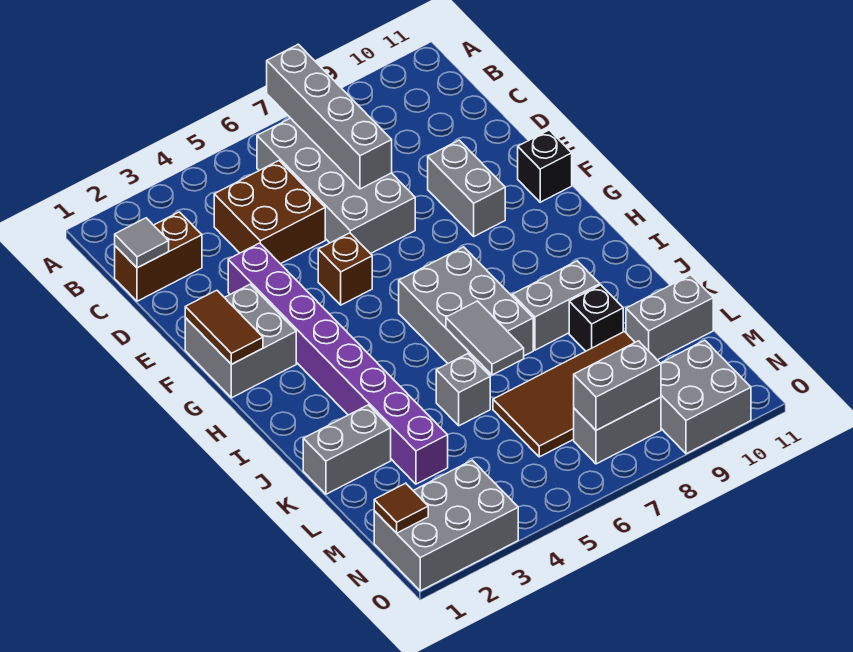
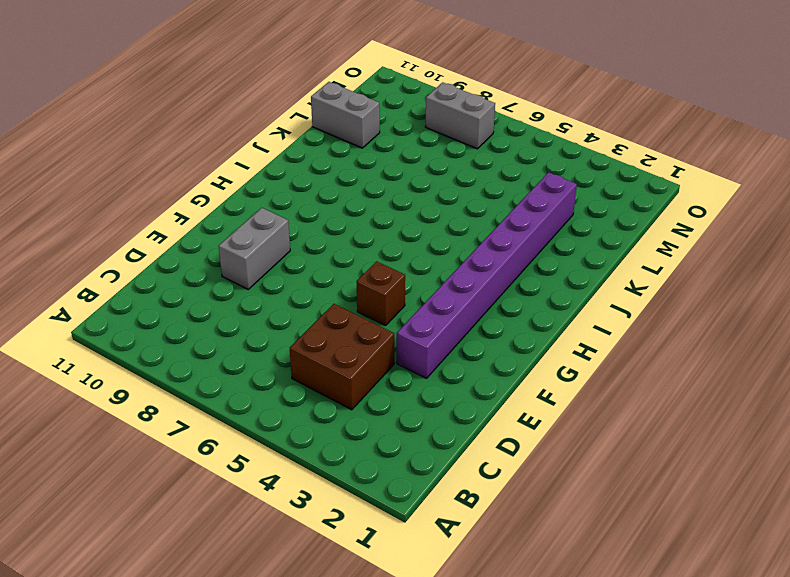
none -> grey brick B6:E7 level 1
none -> brown brick C1:C2 level 1
none -> grey brick F1:G2 level 1

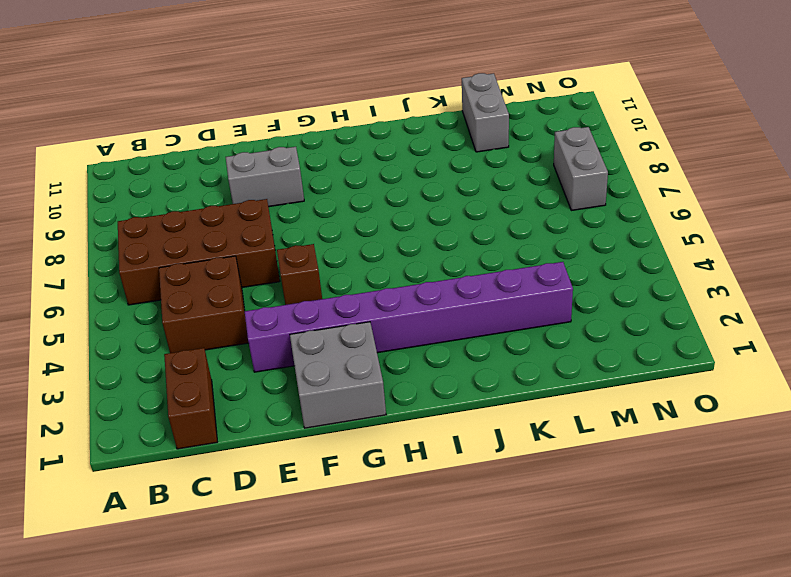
brown brick B6:E7 level 1 -> grey brick B6:E7 level 1
none -> black brick F11 level 1
none -> grey brick H6:J7 level 1
none -> grey brick J8:J9 level 1

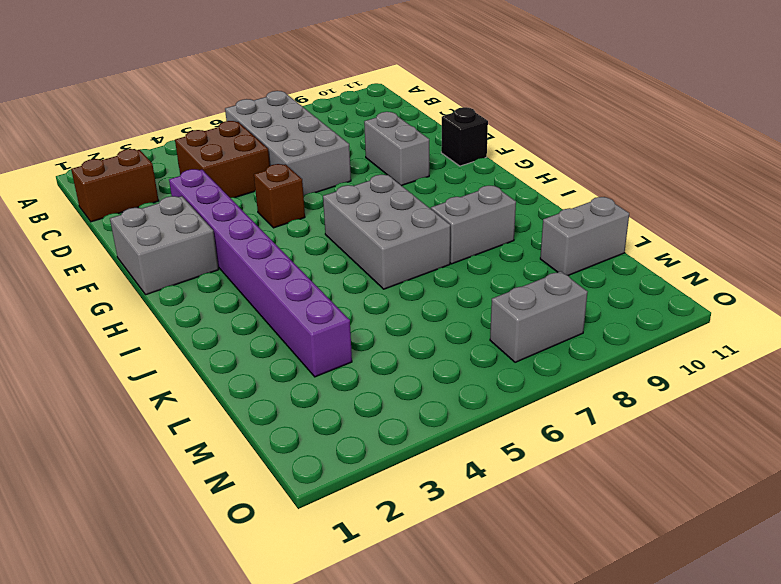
none -> grey brick K1:K2 level 1
none -> grey brick K5 level 1
none -> black brick K9 level 1

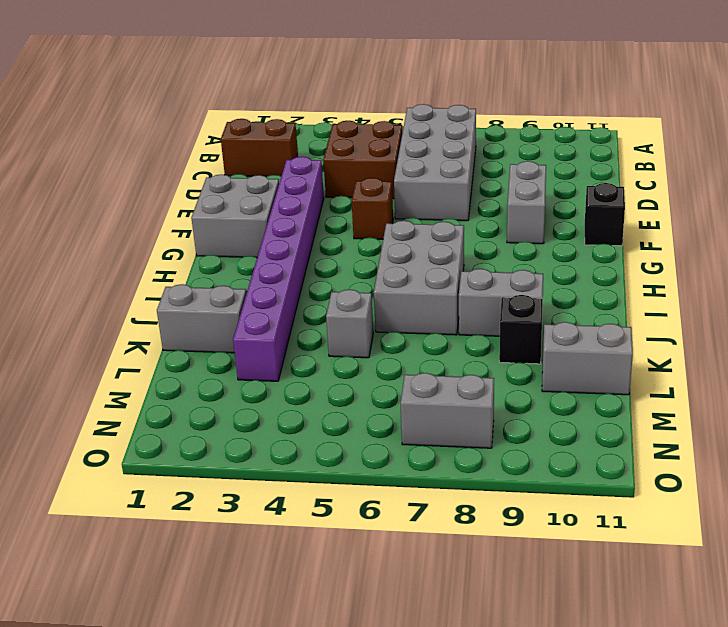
none -> brown tile L6:M9 level 1
none -> grey brick N1:O3 level 1
none -> grey brick N9:O10 level 1

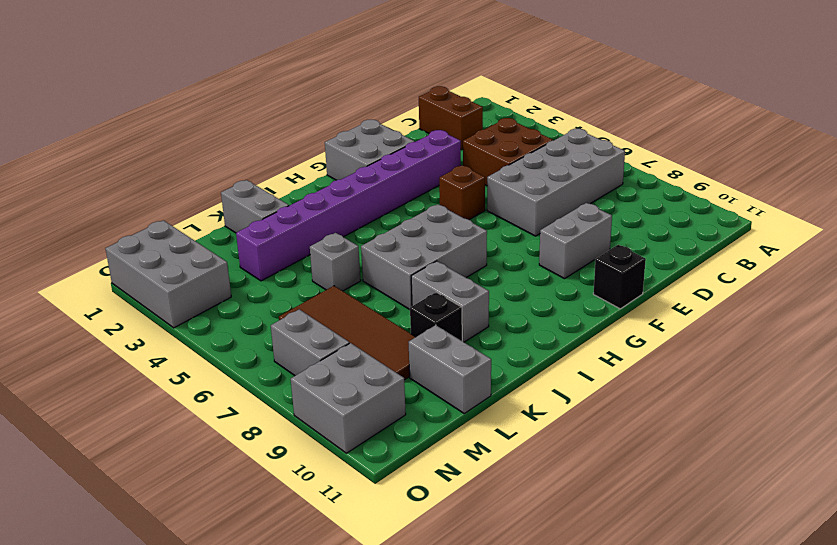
none -> grey brick A7:D7 level 2
none -> grey tile C1 level 2
none -> brown tile F1:G1 level 2

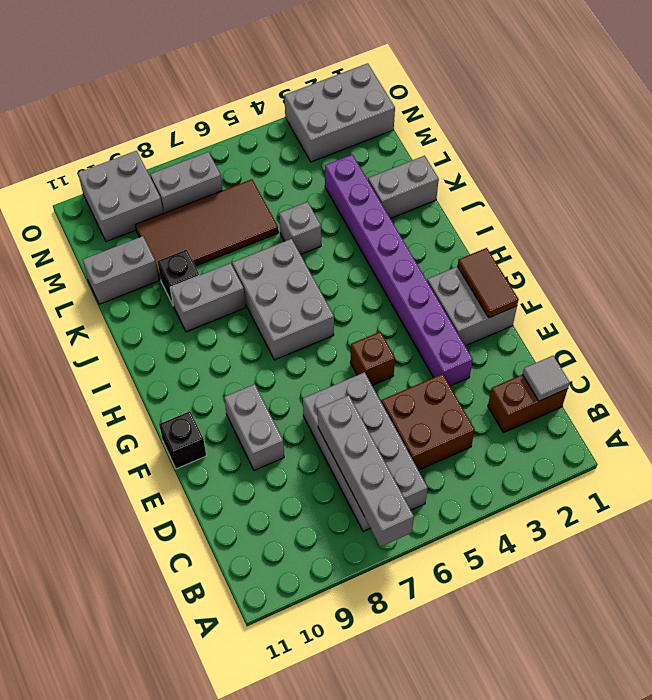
none -> grey tile J6:K6 level 2
none -> brown tile N1 level 2
none -> grey brick N7:N8 level 2

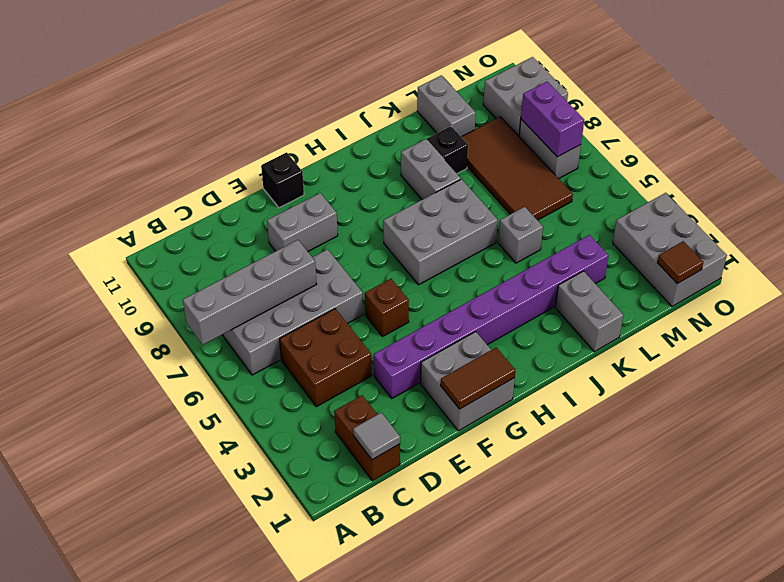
purple brick N7:N8 level 2 -> grey brick N7:N8 level 2
none -> grey tile J6:K6 level 2

